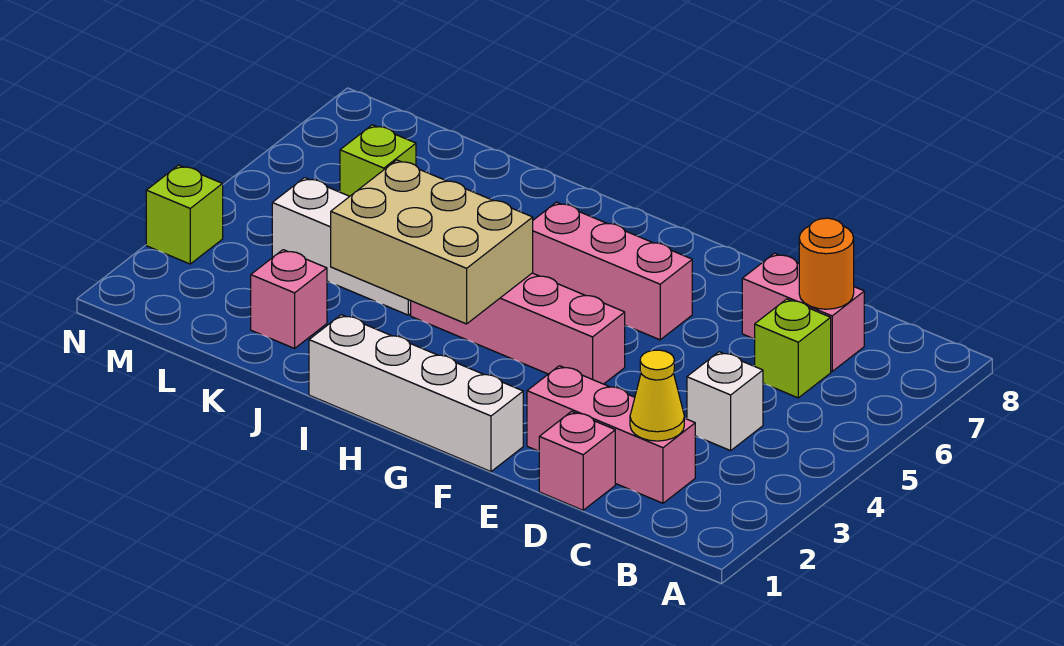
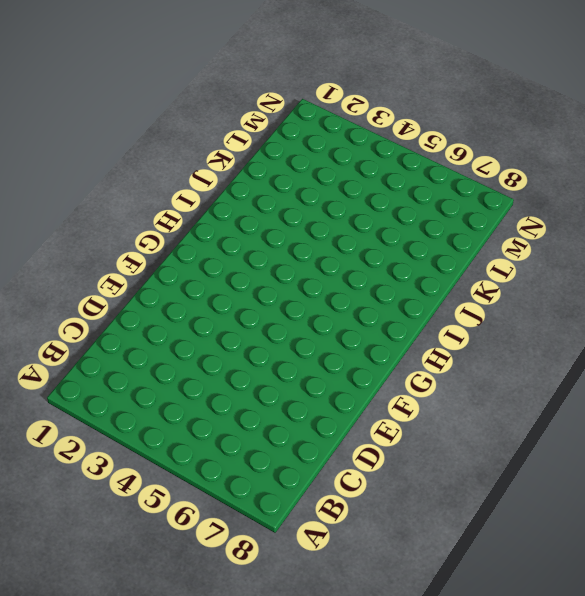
none -> pink brick C2:E2 level 1
none -> white brick C4 level 1
none -> lime brick C6 level 1

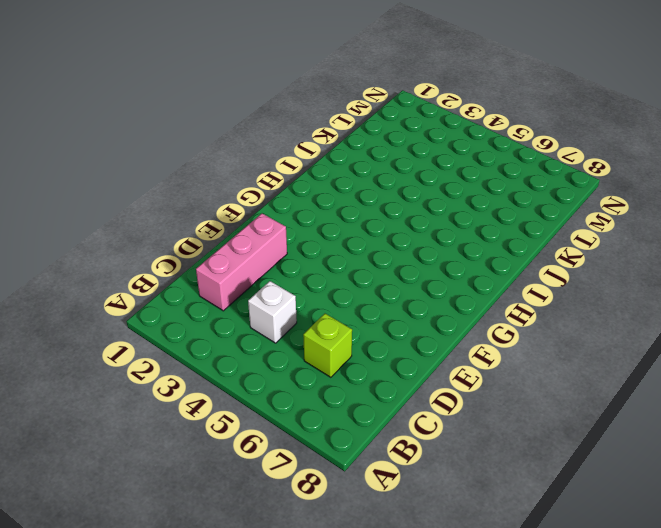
none -> pink brick C7:D7 level 1
none -> pink brick D1 level 1
none -> white brick F1:I1 level 1

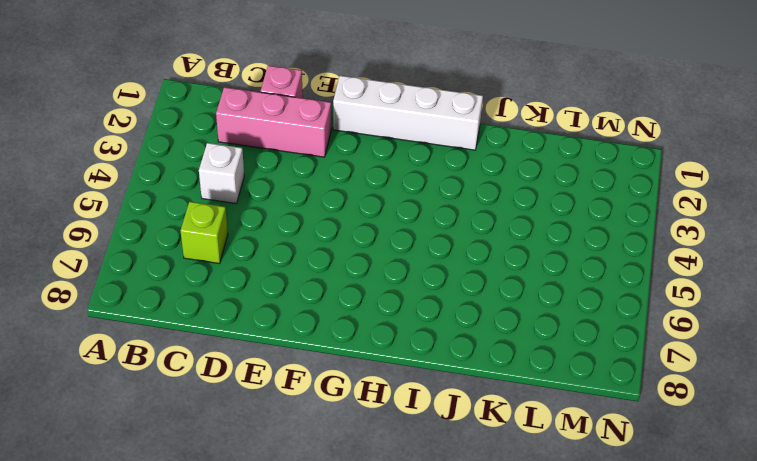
none -> pink brick C7:D7 level 1
none -> pink brick F4:I4 level 1
none -> pink brick F6:H6 level 1

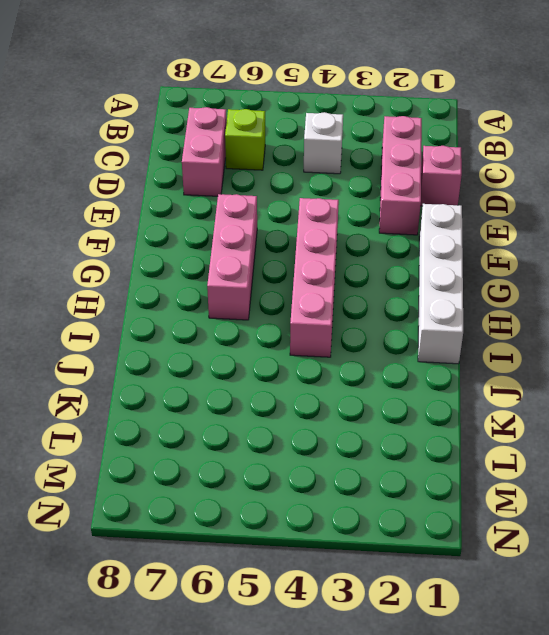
none -> white brick J4:L4 level 1
none -> pink brick K2 level 1
none -> lime brick L6 level 1

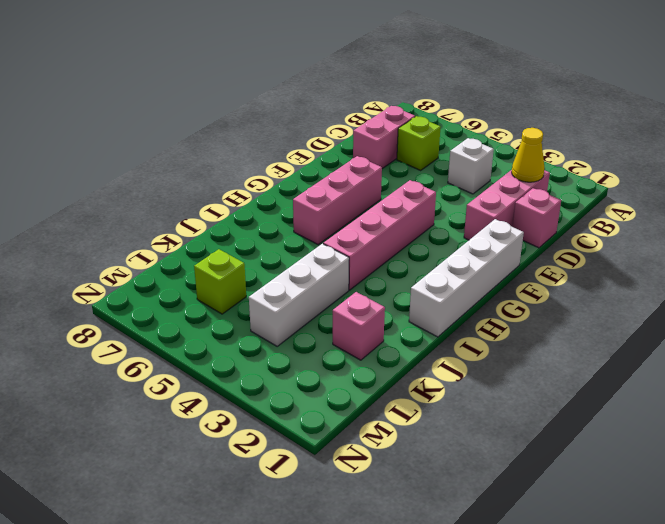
none -> lime brick N3 level 1
none -> orange round brick C7 level 2
none -> tan brick H3:J4 level 2

